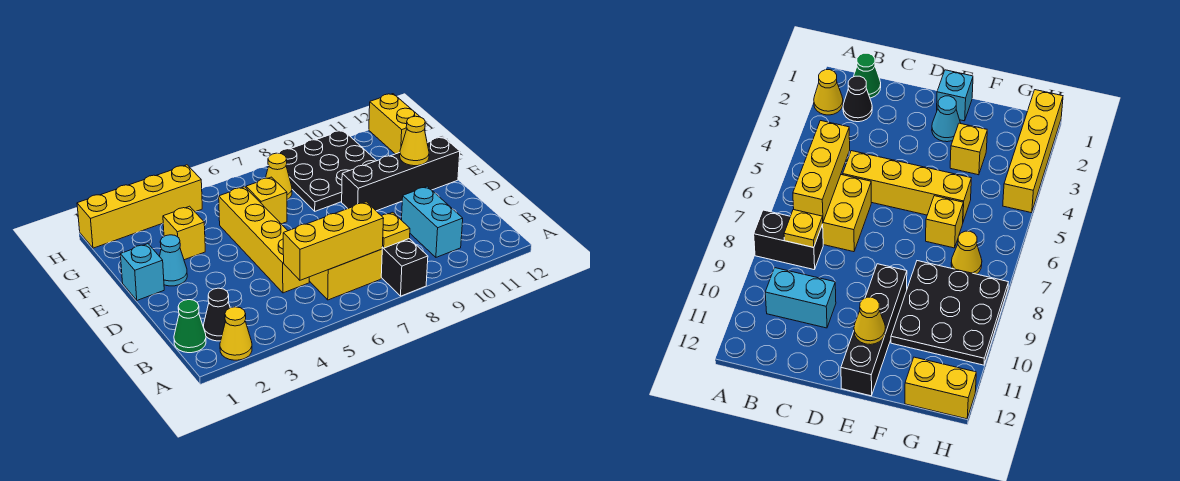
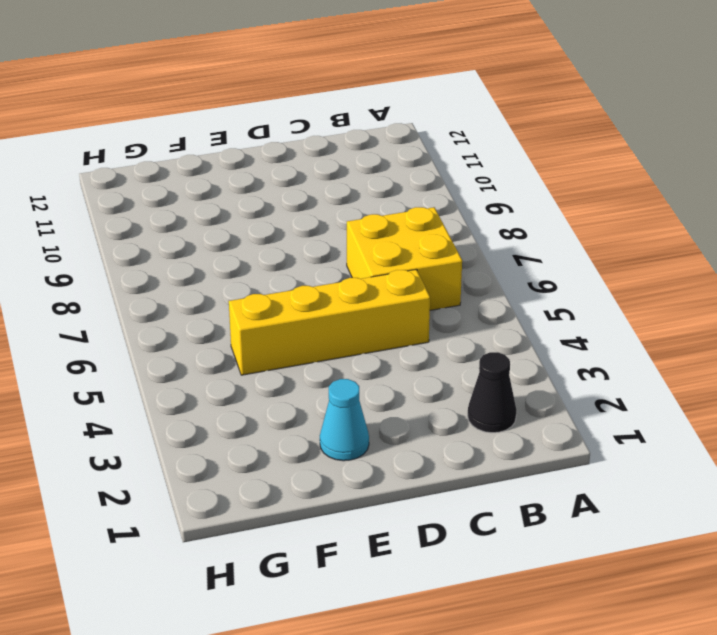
none -> yellow cone A2 level 1
none -> black brick A8:B8 level 1
none -> green cone B1 level 1

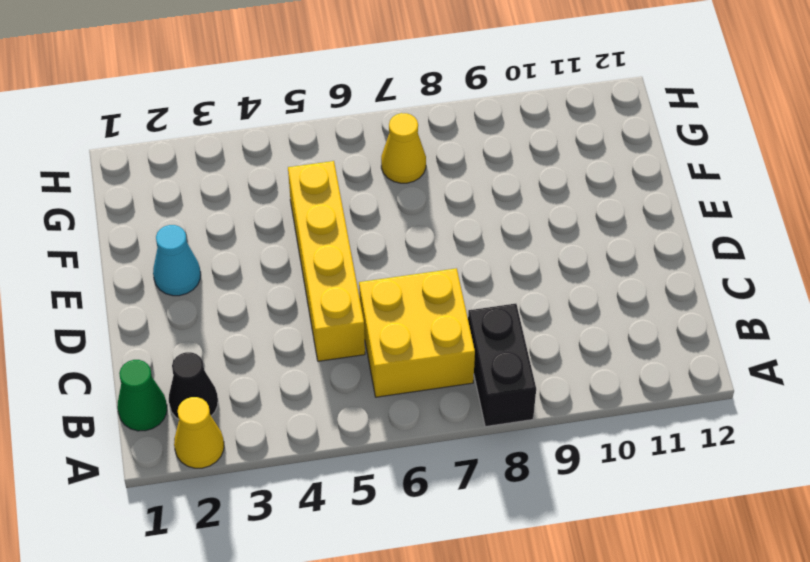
none -> cyan brick B10:C10 level 1
none -> cyan brick E1 level 1
none -> black brick E9:E12 level 1

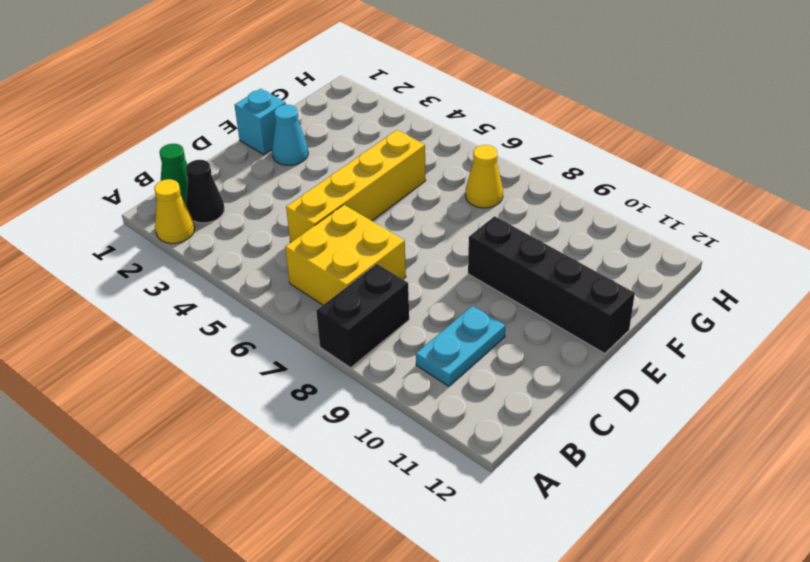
cyan plate B10:C10 level 1 -> cyan brick B10:C10 level 1
none -> yellow brick F3 level 1
none -> yellow brick F6 level 1
none -> black plate F8:H10 level 1

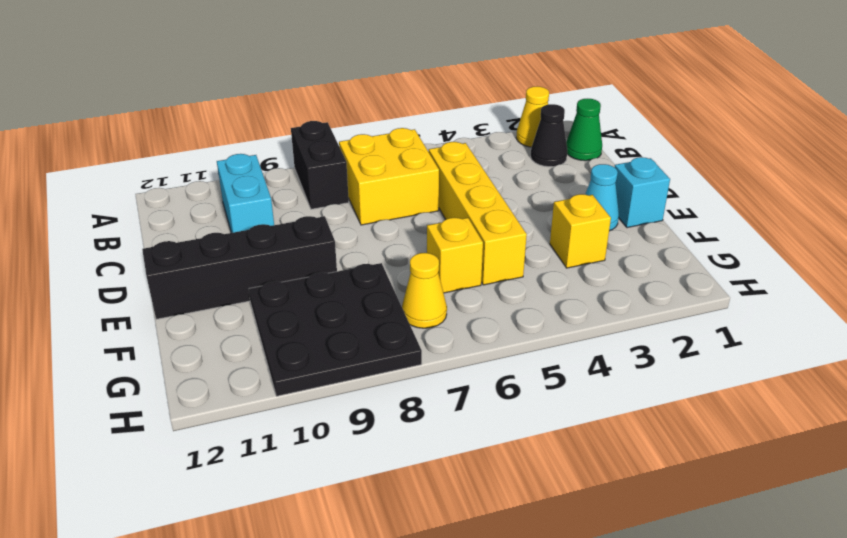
none -> yellow brick G12:H12 level 1
none -> yellow brick H1:H4 level 1
none -> yellow brick B5:B7 level 2

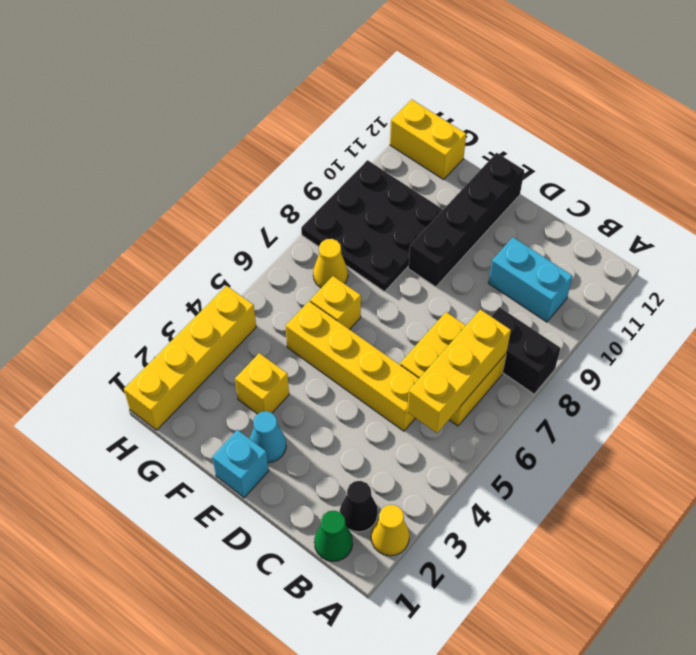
none -> yellow plate B8 level 2
none -> yellow cone E11 level 2

